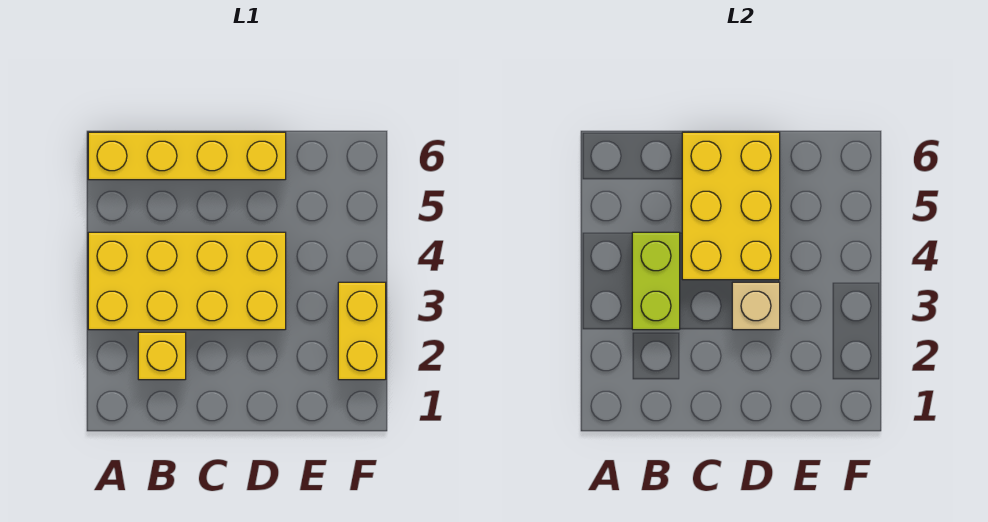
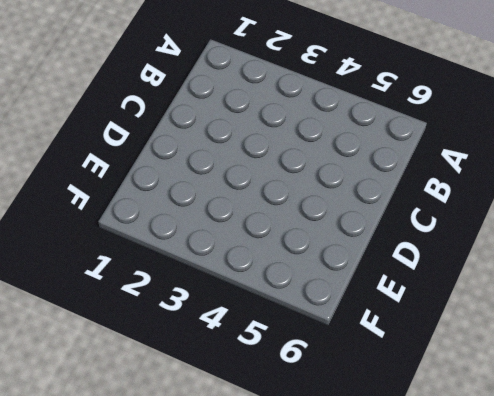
none -> yellow brick A3:D4 level 1
none -> yellow brick A6:D6 level 1

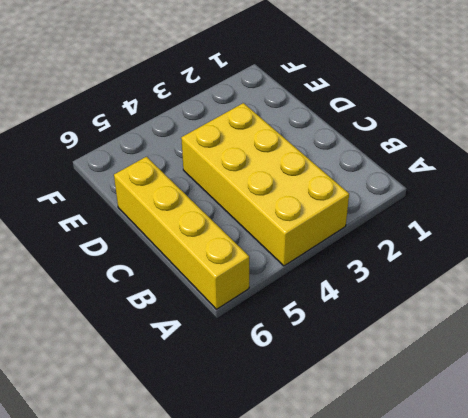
none -> yellow brick B2 level 1
none -> yellow brick F2:F3 level 1

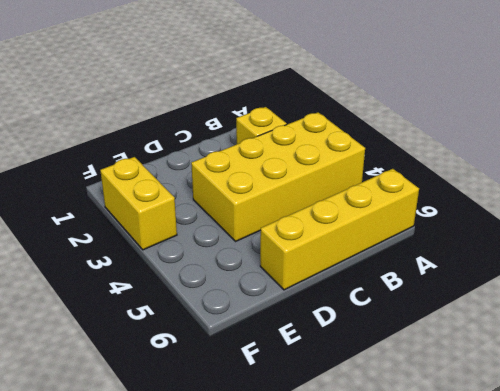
none -> lime brick B3:B4 level 2
none -> yellow brick C4:D6 level 2

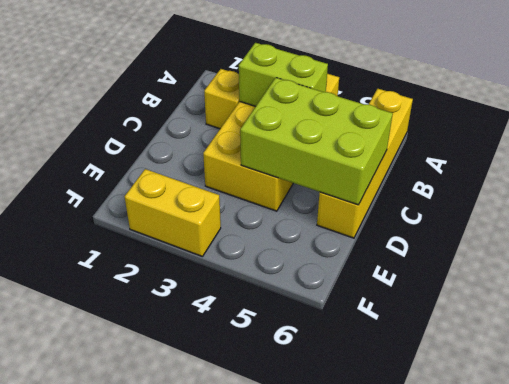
lime brick C4:D6 level 2 -> yellow brick C4:D6 level 2
none -> tan brick D3 level 2

